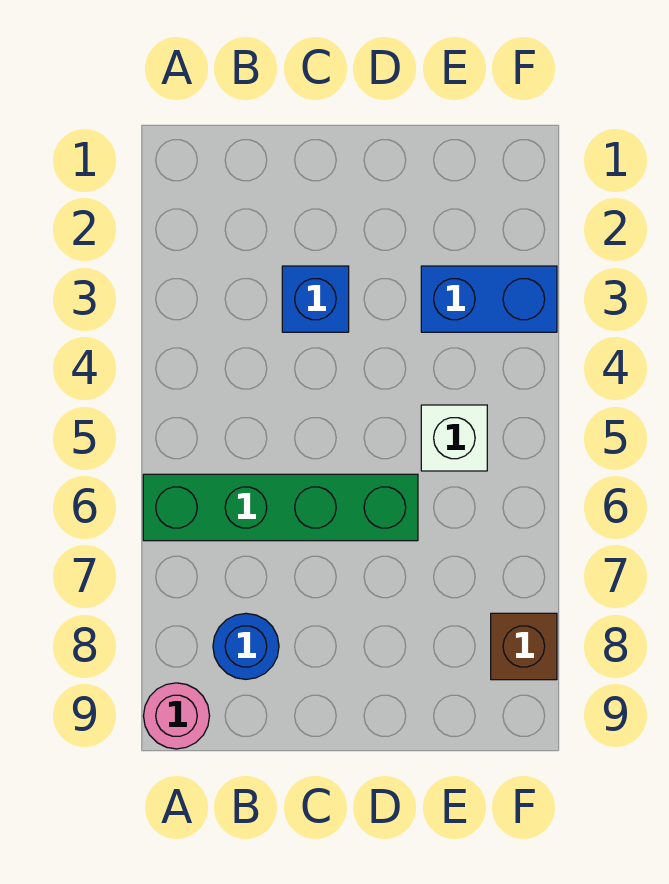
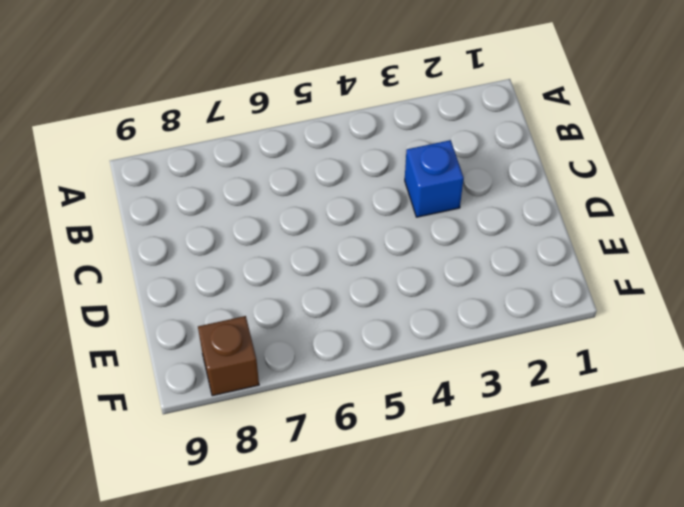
none -> green brick A6:D6 level 1
none -> pink round brick A9 level 1

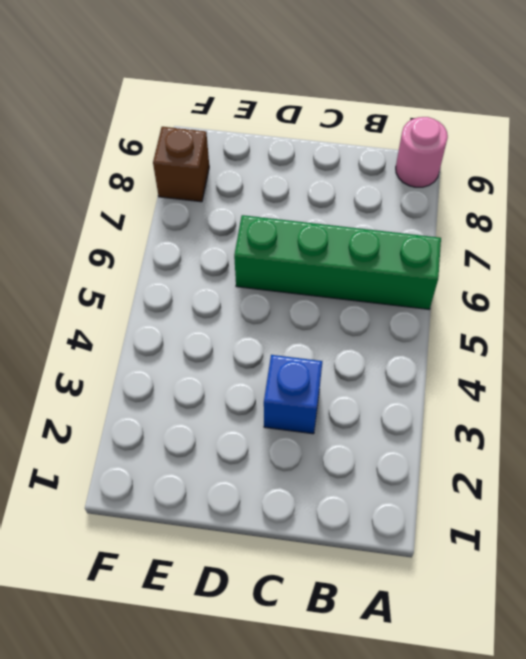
none -> blue round brick B8 level 1
none -> blue brick E3:F3 level 1

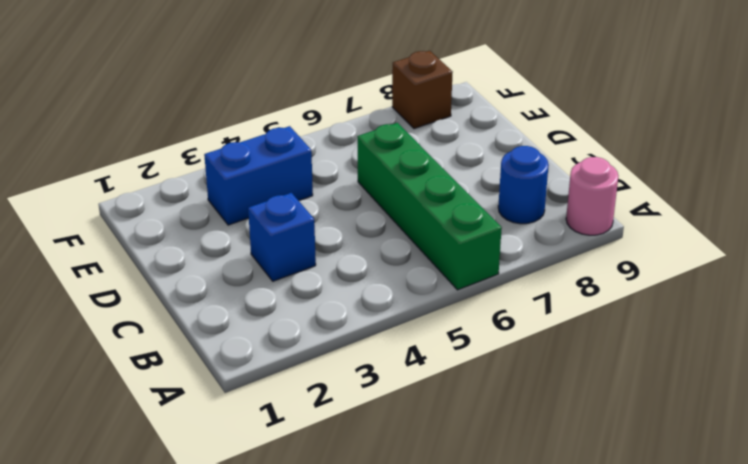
blue brick E3:E4 level 1 -> blue brick E3:F3 level 1
none -> white brick E5 level 1

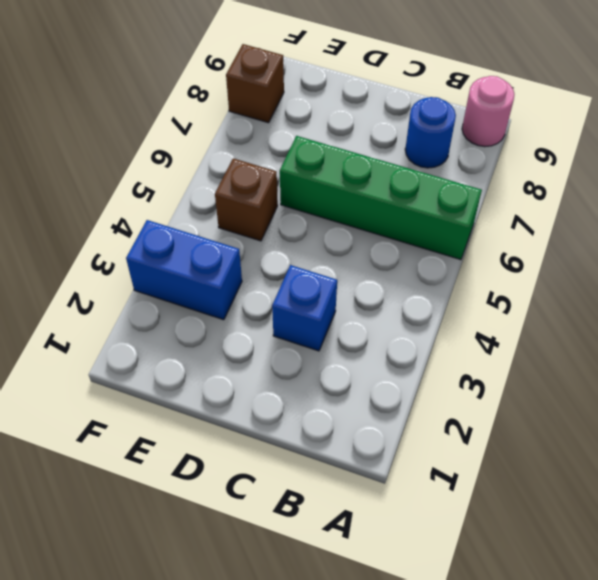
brown brick E5 level 1 -> white brick E5 level 1

